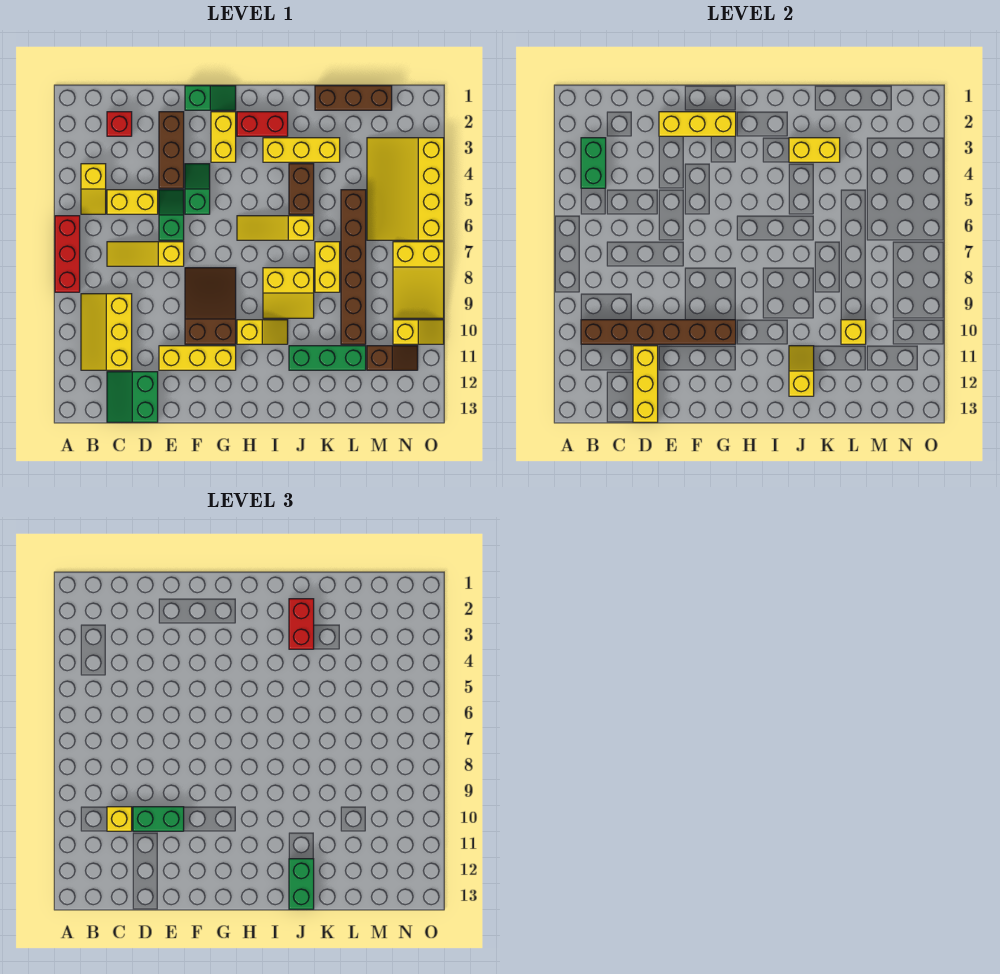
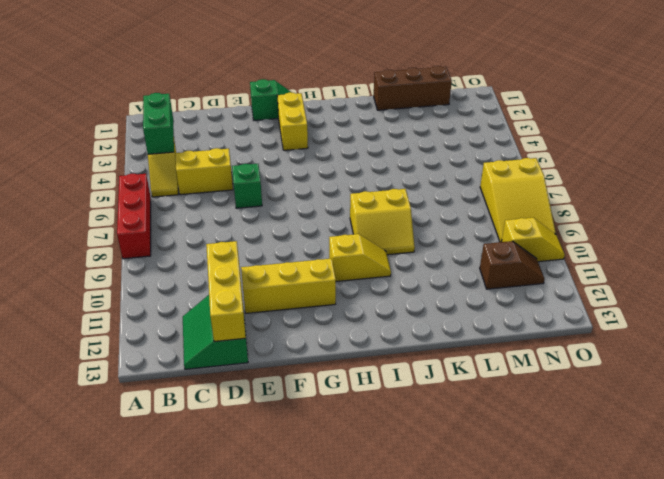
none -> yellow slope B9:C11 level 1 top C
none -> red brick C2 level 1
none -> yellow slope C7:E7 level 1 top E
none -> brown brick E2:E4 level 1

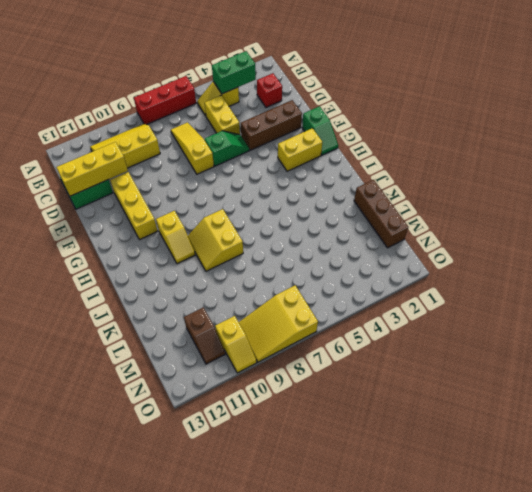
none -> green slope F4:F5 level 1 top 5
none -> brown slope F8:G10 level 1 top 10
none -> red brick H2:I2 level 1
none -> yellow slope H6:J6 level 1 top J

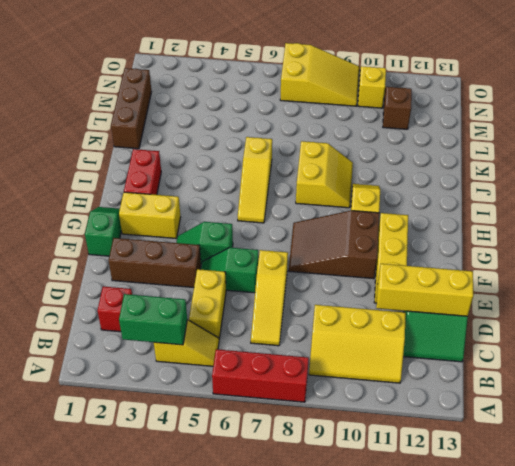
none -> yellow brick I3:K3 level 1
none -> brown brick J4:J5 level 1
none -> green brick J11:L11 level 1
none -> yellow brick K7:K8 level 1

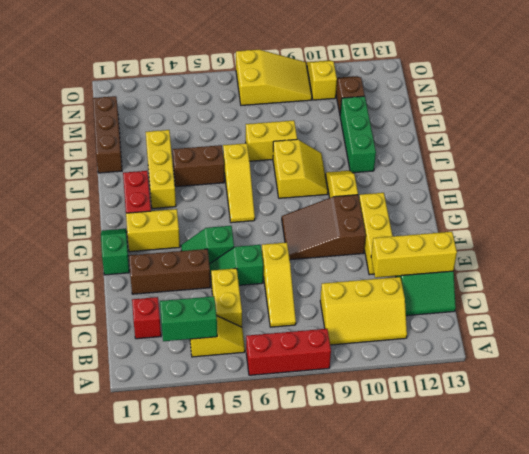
none -> brown brick L5:L10 level 1
none -> yellow slope M3:O6 level 1 top O
none -> brown brick B10:G10 level 2
none -> yellow brick E2:G2 level 2

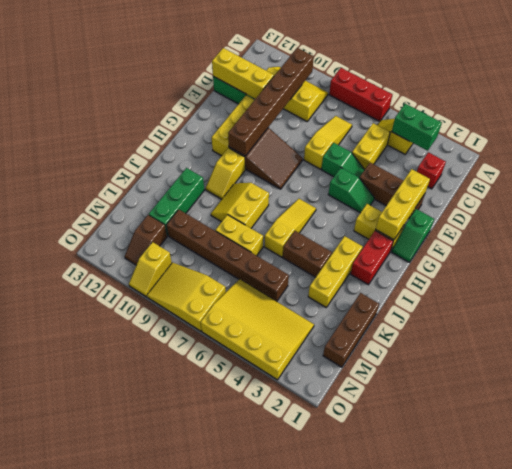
none -> yellow brick J3:K3 level 2
none -> yellow slope J11:J12 level 2 top 12
none -> yellow brick L10 level 2
none -> yellow brick C10 level 3

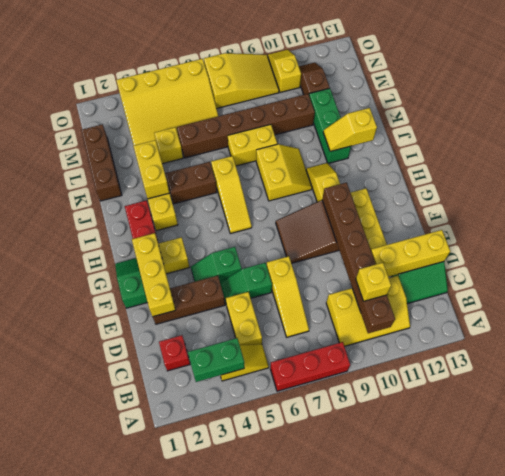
yellow brick L4 level 1 -> yellow brick L10 level 2
none -> green brick D10:E10 level 3
none -> red brick J2:J3 level 3
none -> green brick J12:J13 level 3

